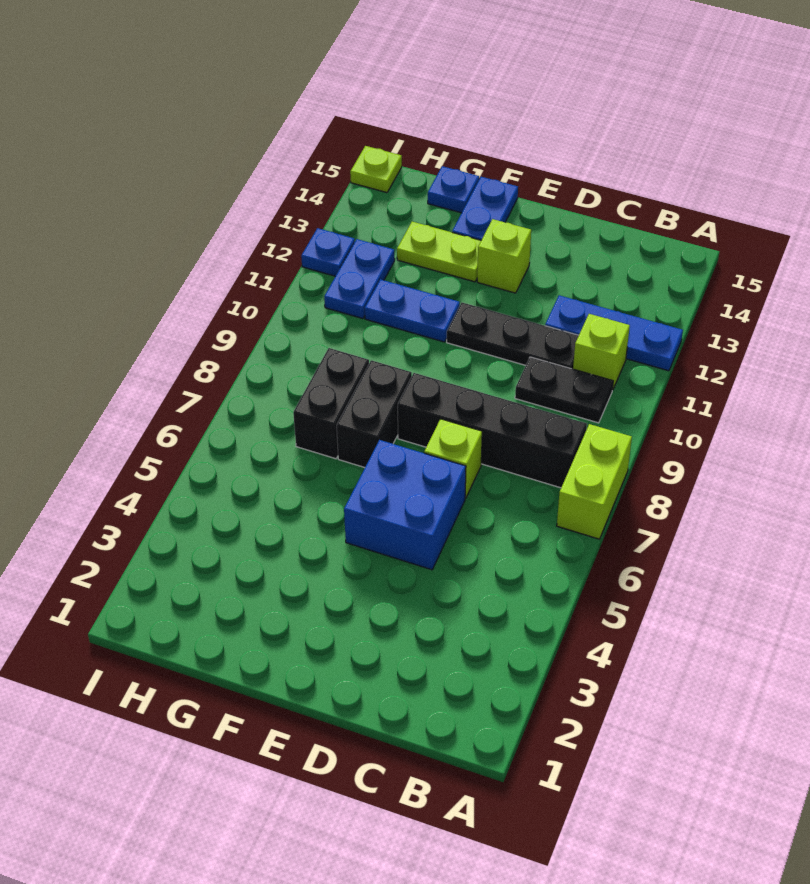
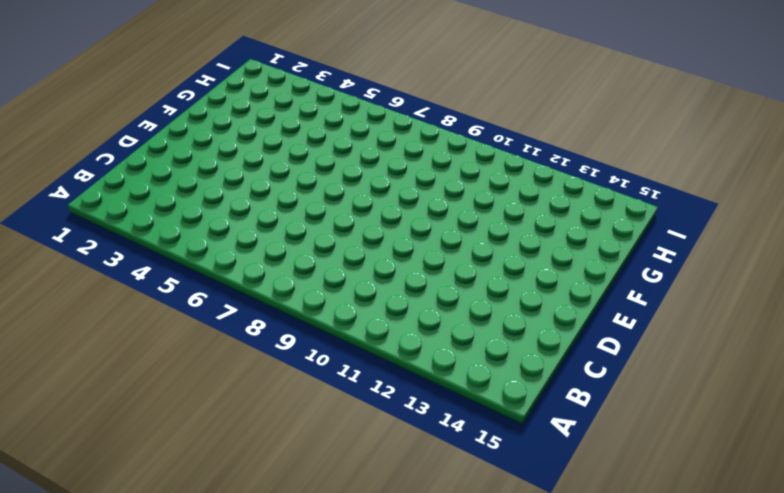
none -> lime brick A7:A8 level 1
none -> blue plate A12:C12 level 1
none -> black brick B8:E8 level 1

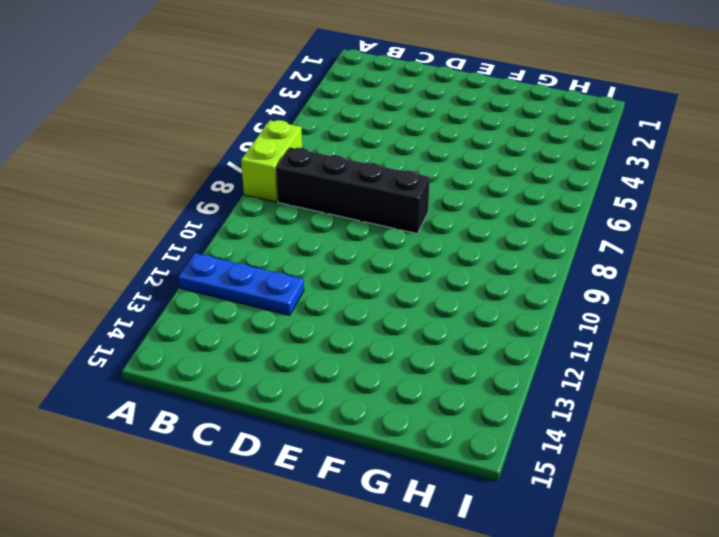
none -> black plate B10:C10 level 1
none -> lime brick B11 level 1
none -> black plate C11:E11 level 1

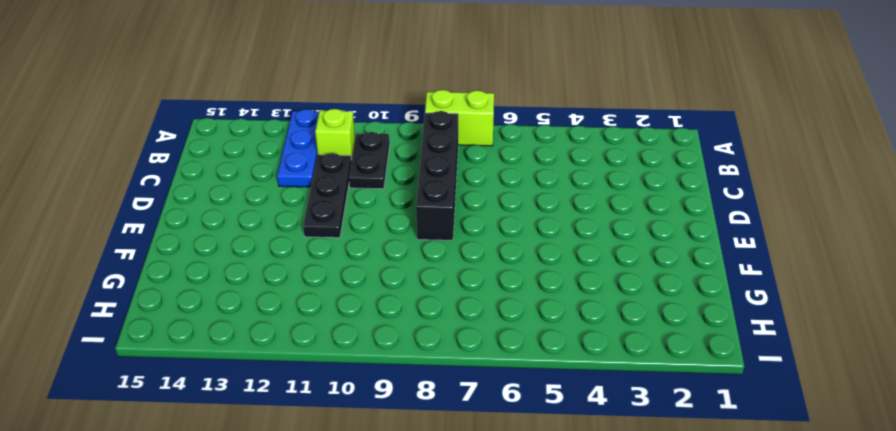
none -> blue brick D5:E6 level 1
none -> lime brick D7 level 1
none -> lime brick E13 level 1

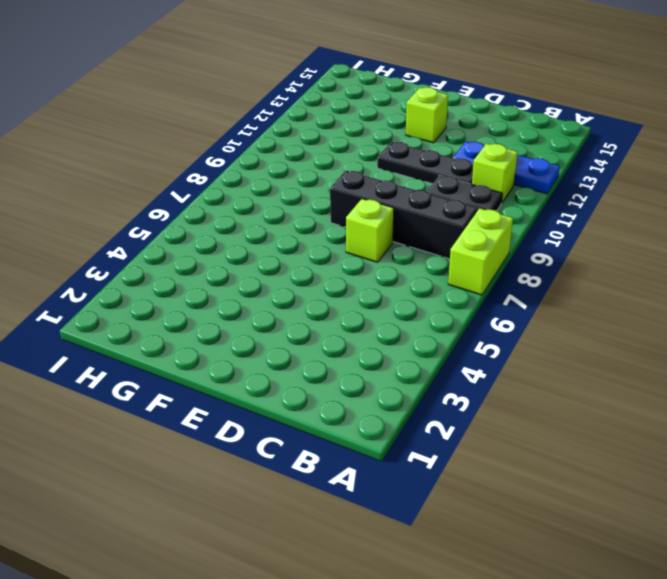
none -> blue brick D5:E6 level 1
none -> black brick F7:F8 level 1
none -> blue plate F11:G11 level 1

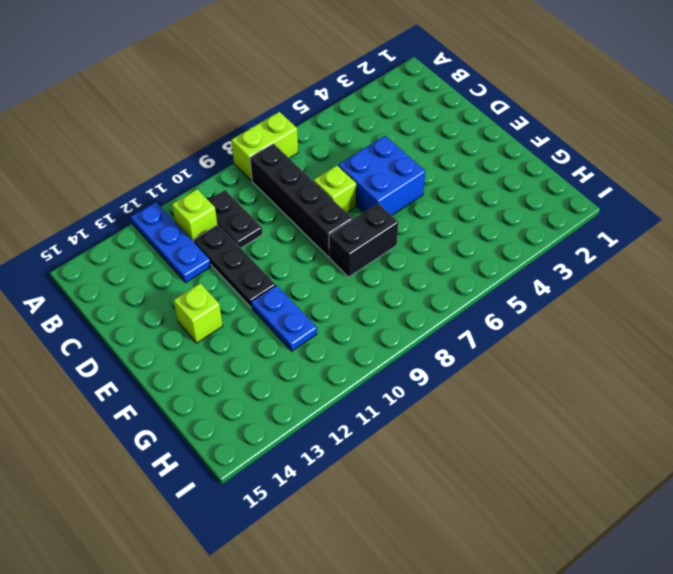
none -> lime plate F13:G13 level 1
none -> blue plate F14:F15 level 1
none -> black brick G7:G8 level 1

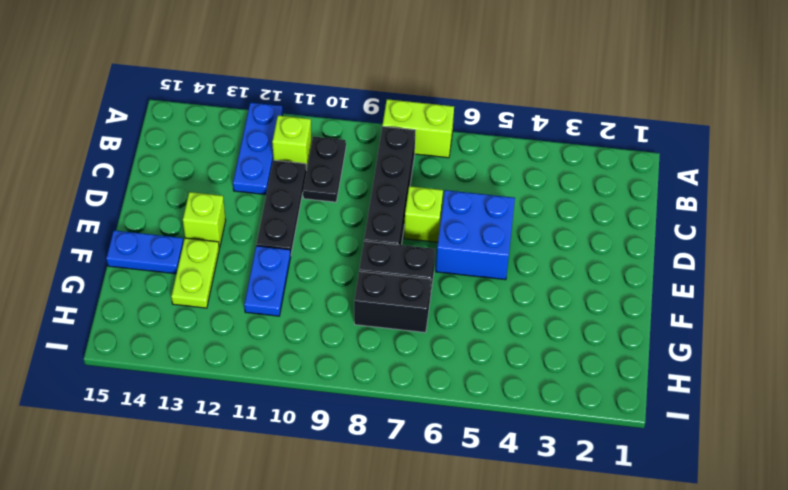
none -> blue plate G15 level 1
none -> blue plate H11:H12 level 1
none -> blue plate I12 level 1

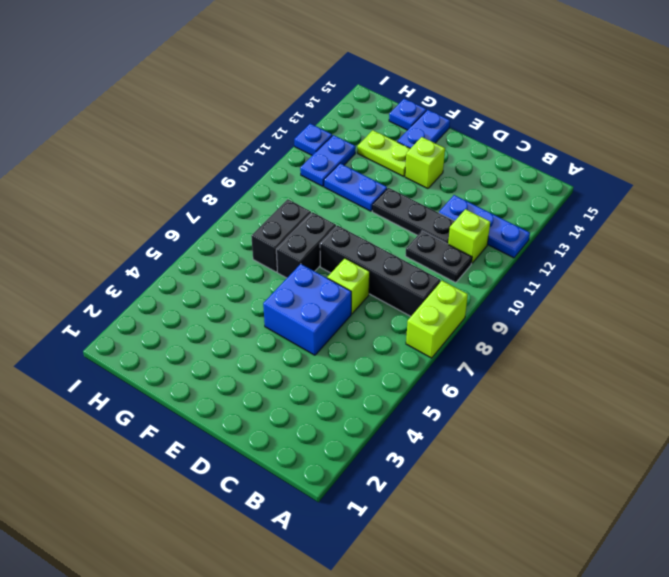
none -> lime plate I15 level 1

